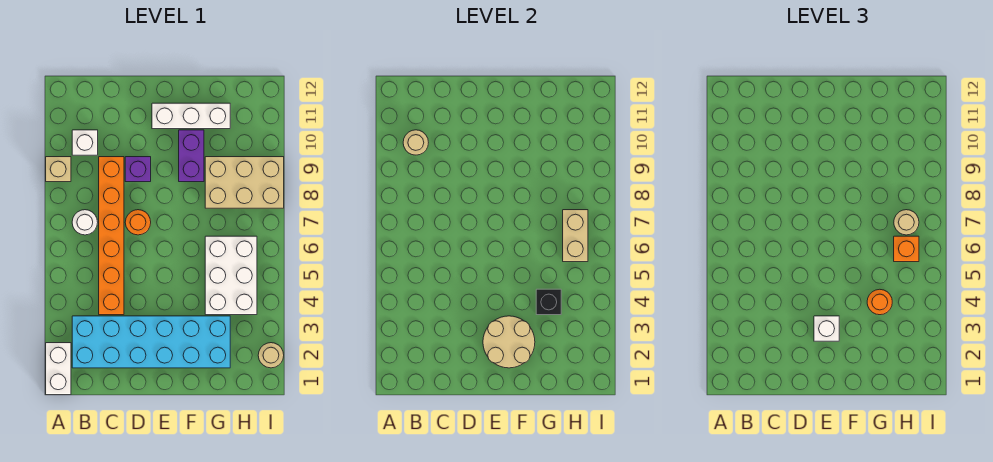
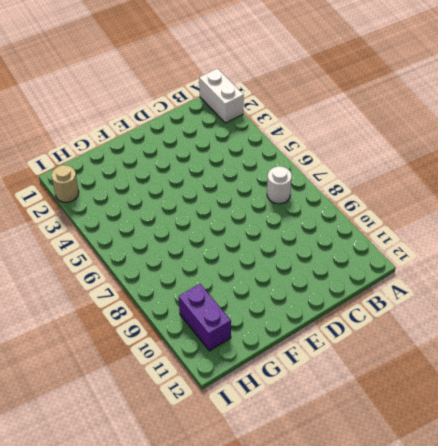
purple brick H10:H11 level 1 -> purple brick F9:F10 level 1
none -> tan brick A9 level 1
none -> cyan brick B2:G3 level 1
none -> white brick B10 level 1

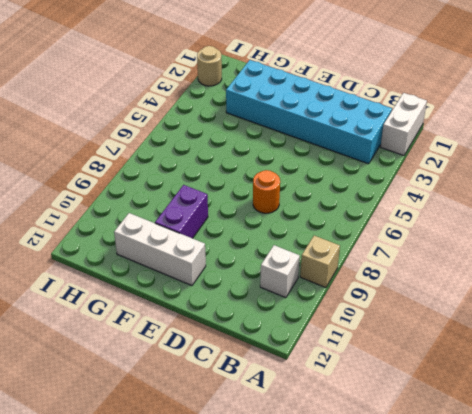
none -> white round brick B7 level 1
none -> orange brick C4:C9 level 1
none -> purple brick D9 level 1

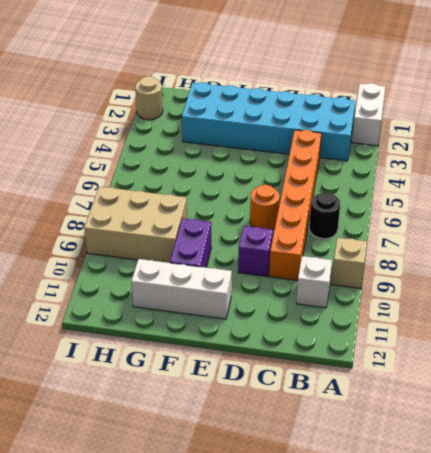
black round brick B7 level 1 -> white round brick B7 level 1
none -> white brick G4:H6 level 1
none -> tan round brick B10 level 2
none -> tan round brick E2:F3 level 2

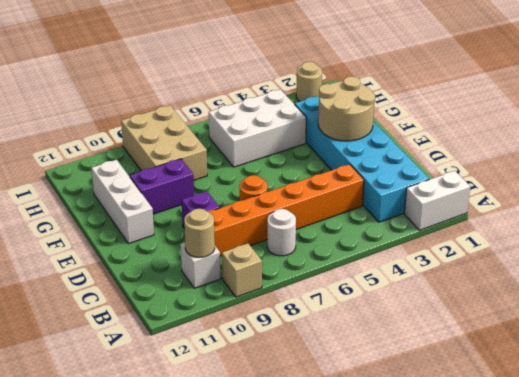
none -> black brick G4 level 2
none -> tan brick H6:H7 level 2
none -> white brick E3 level 3

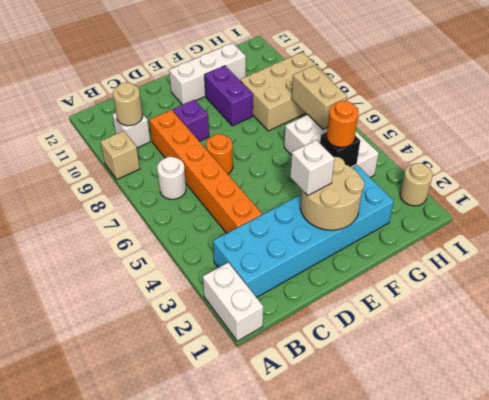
none -> orange brick H6 level 3
none -> tan round brick H7 level 3

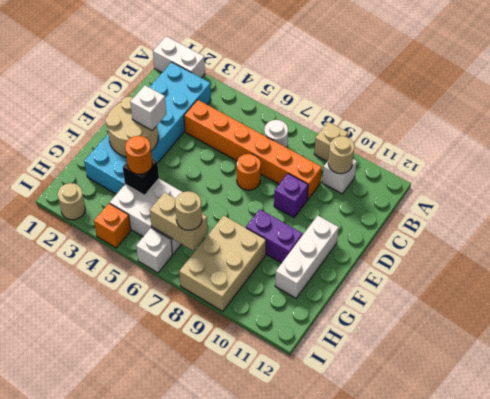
orange brick I4 level 1 -> orange brick H6 level 3
white brick I6 level 1 -> none

